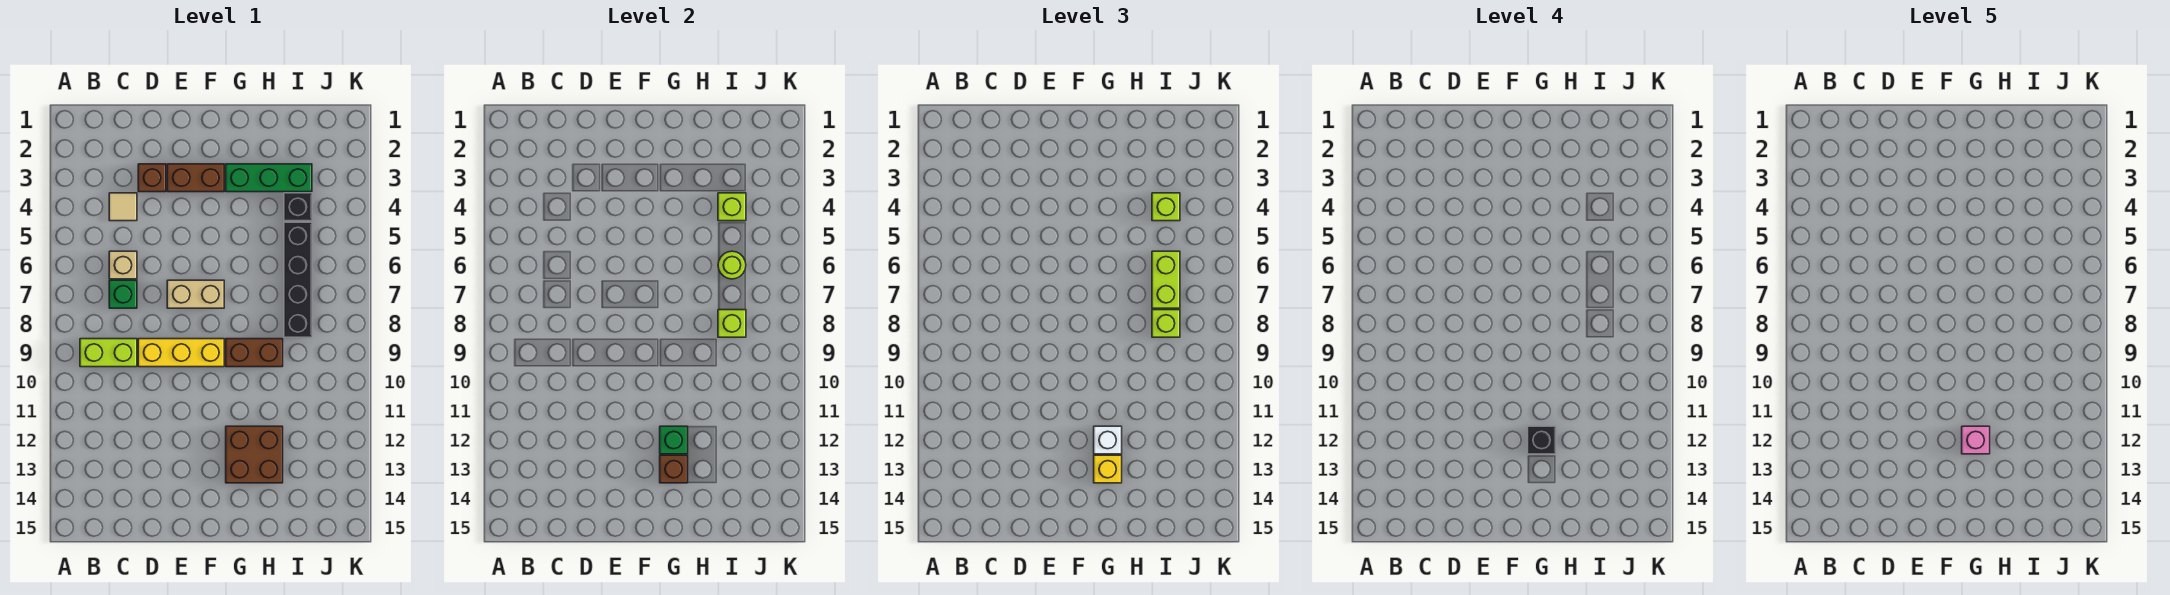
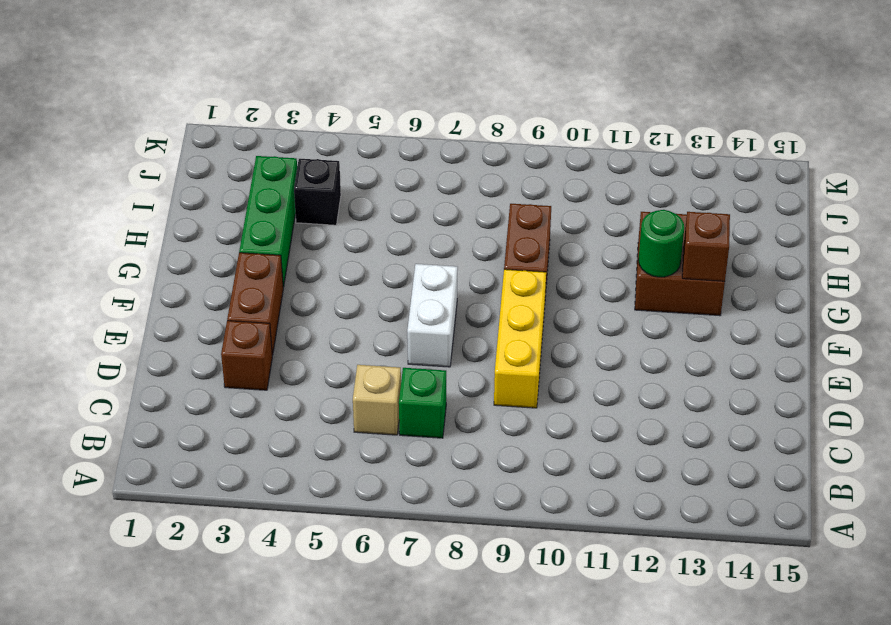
white brick E7:F7 level 1 -> tan brick E7:F7 level 1
green round brick G12 level 2 -> green brick G12 level 2
none -> lime brick B9:C9 level 1
none -> tan tile C4 level 1
none -> black brick I5:I8 level 1

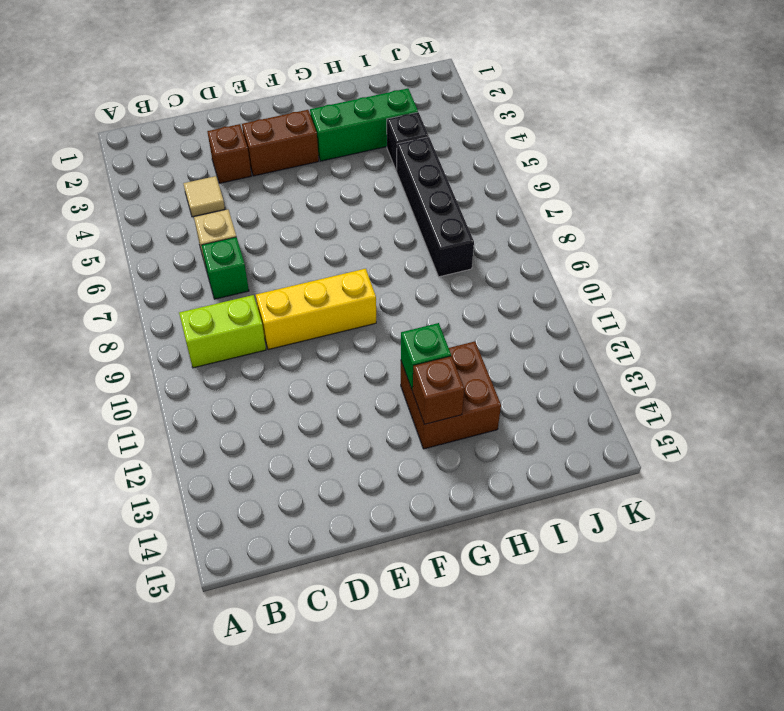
none -> tan brick E7:F7 level 1
none -> brown brick G9:H9 level 1
none -> lime brick I4 level 2

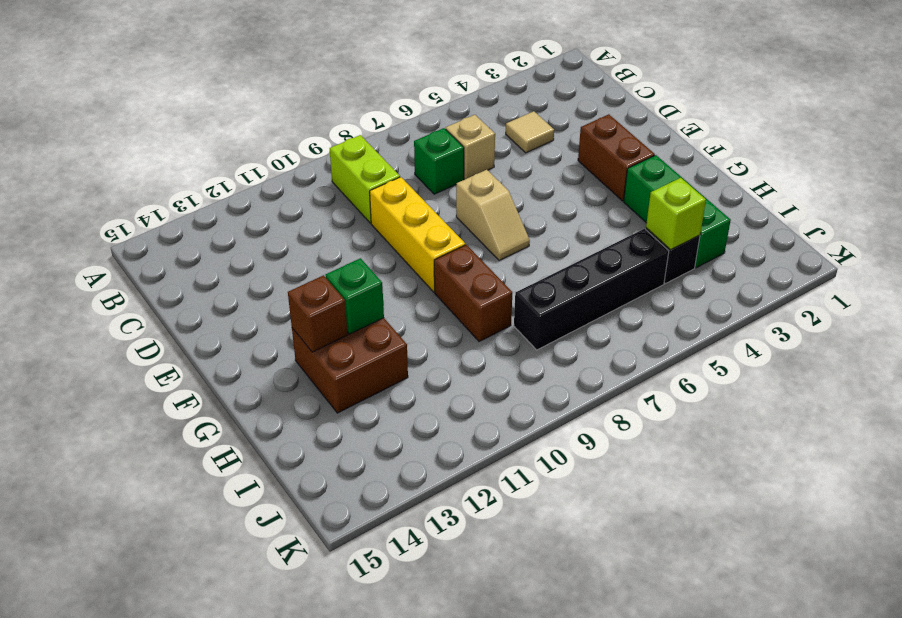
tan slope E7:F7 level 1 top E -> tan brick E7:F7 level 1
none -> brown brick D3 level 1
none -> lime round brick I6 level 2
none -> lime brick I8 level 2

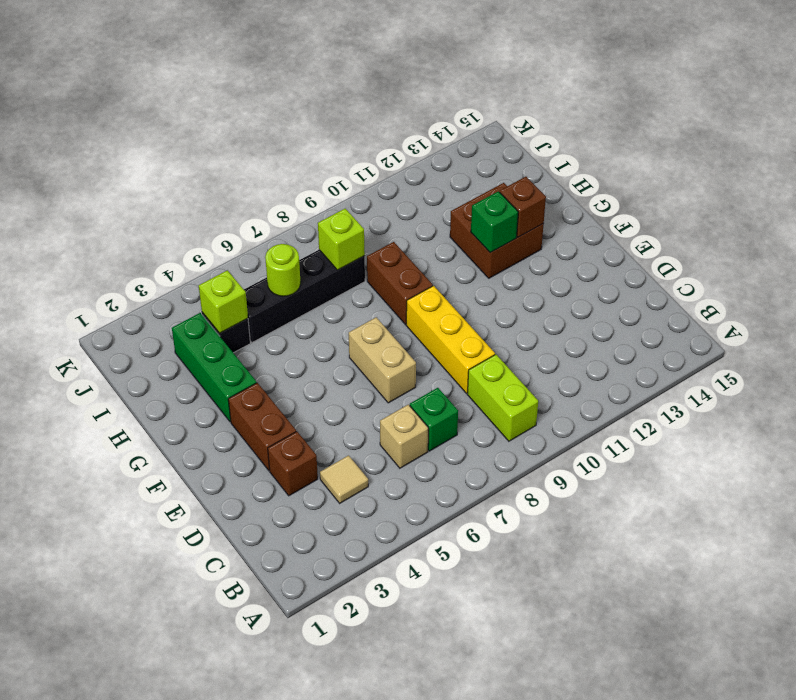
none -> white brick G12 level 3
none -> yellow brick G13 level 3
none -> lime brick I4 level 3

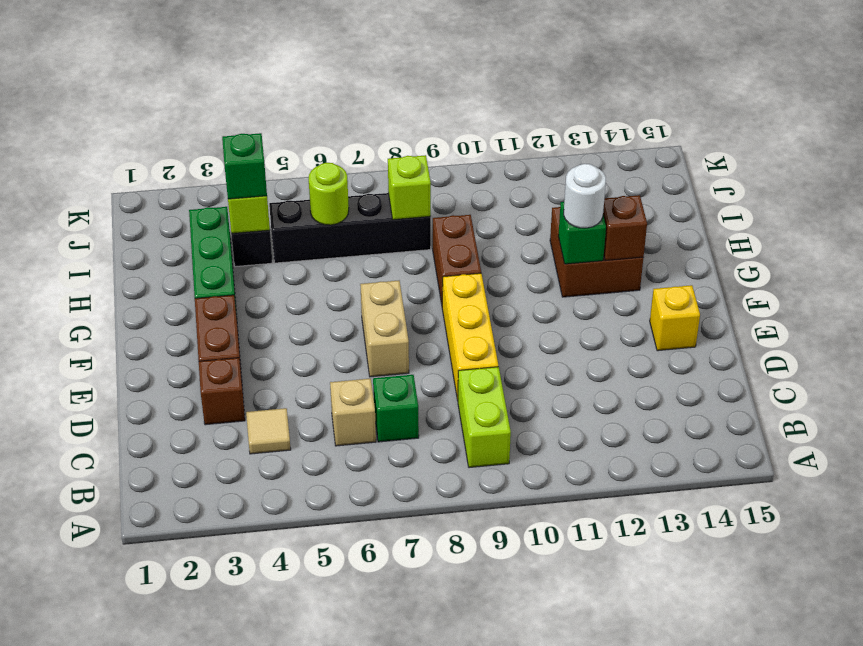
yellow brick E14 level 1 -> yellow brick G13 level 3
white round brick G12 level 3 -> white brick G12 level 3
green brick I4 level 3 -> lime brick I4 level 3
none -> lime brick I6:I7 level 3
none -> lime brick I8 level 3
none -> black brick G12 level 4

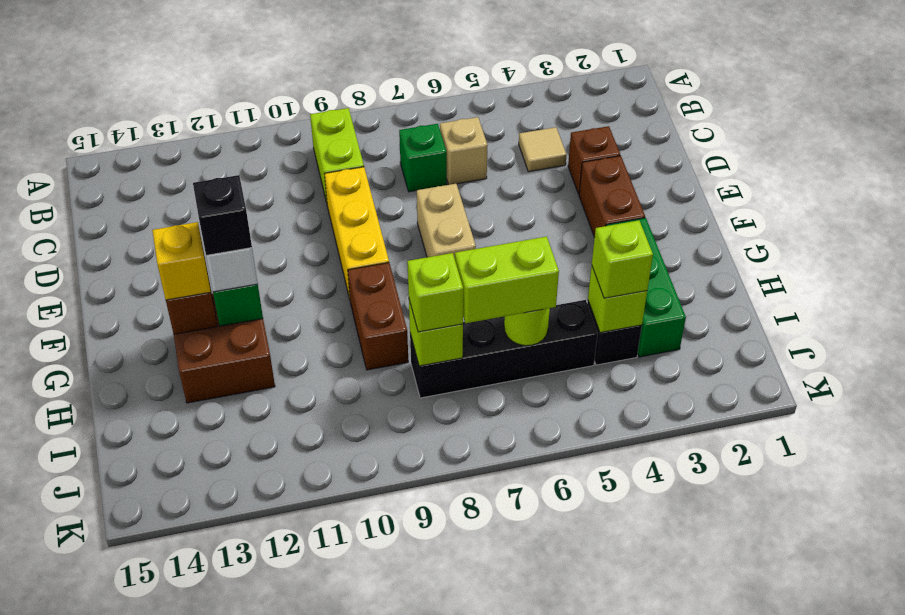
none -> pink brick G12 level 5

